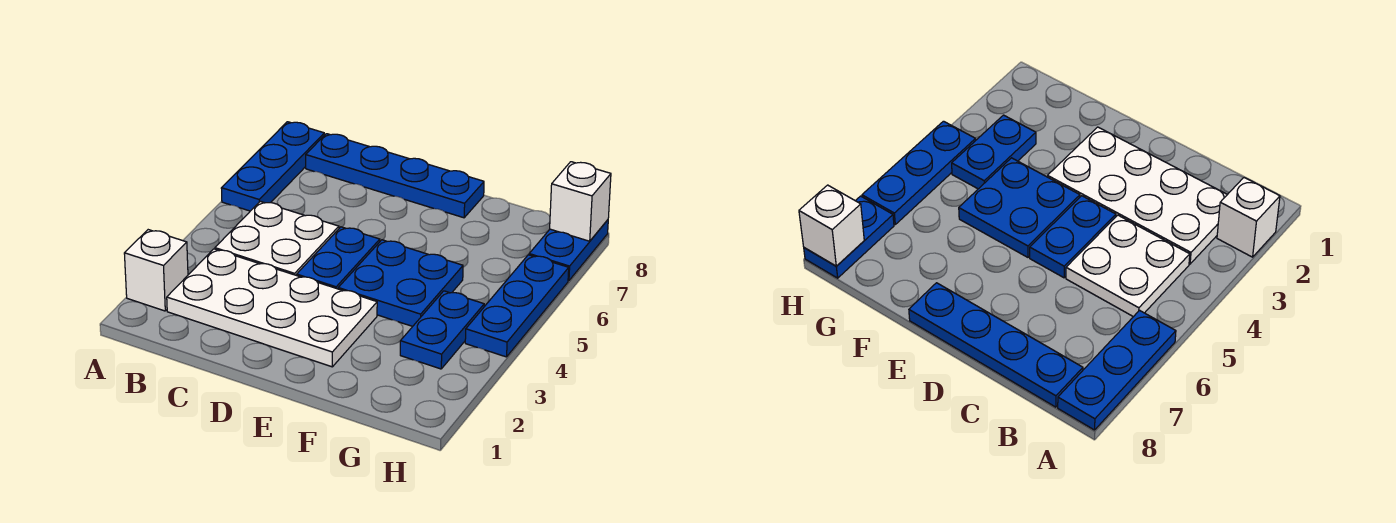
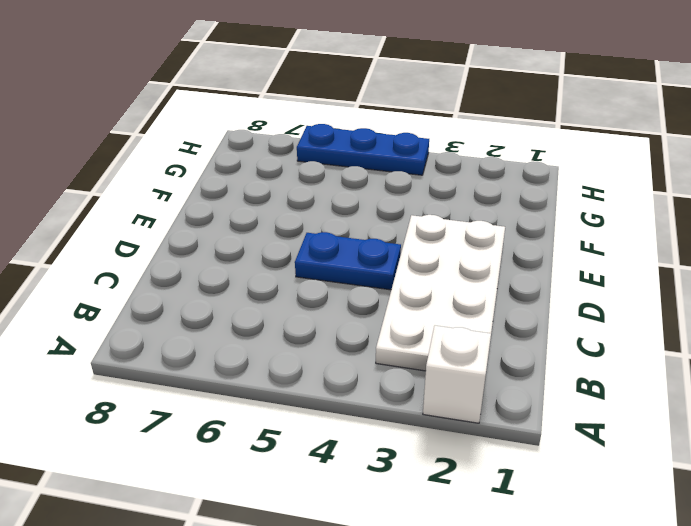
none -> blue plate A6:A8 level 1
none -> white plate B4:C5 level 1

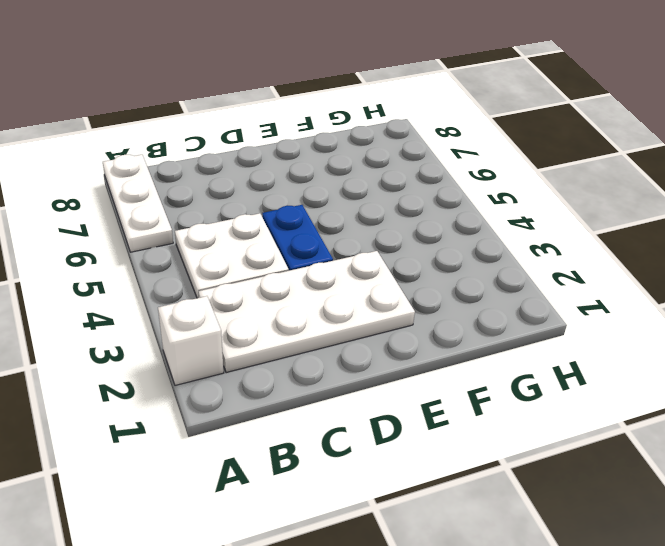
white plate A6:A8 level 1 -> blue plate A6:A8 level 1
none -> blue plate B8:E8 level 1
none -> blue plate E4:F5 level 1

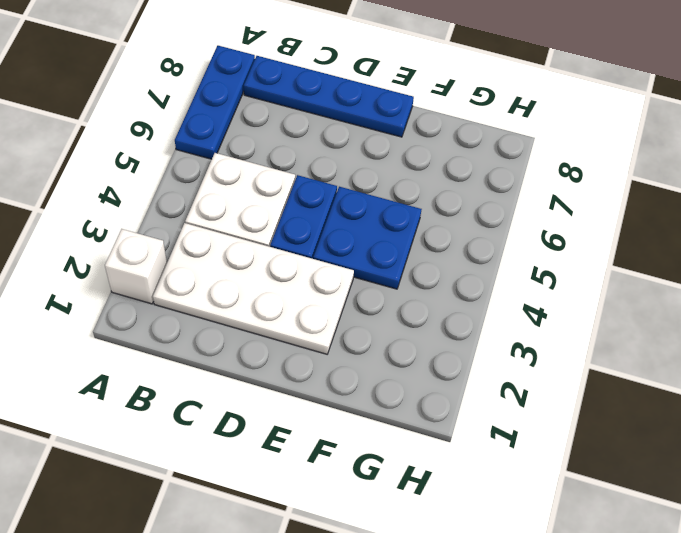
none -> blue plate G3:G4 level 1
none -> blue plate H4:H6 level 1

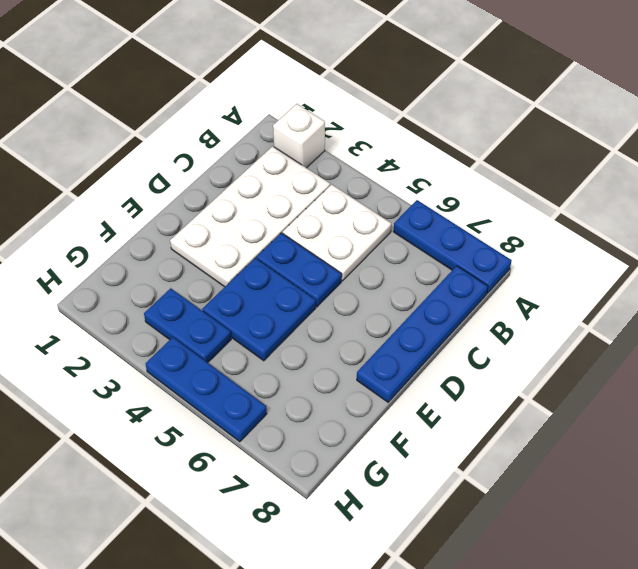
none -> blue plate H7:H8 level 1
none -> white brick H8 level 2

